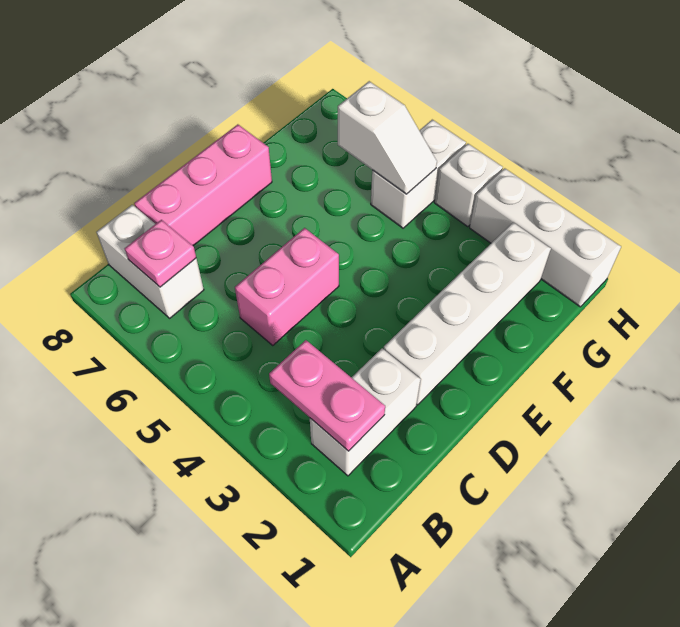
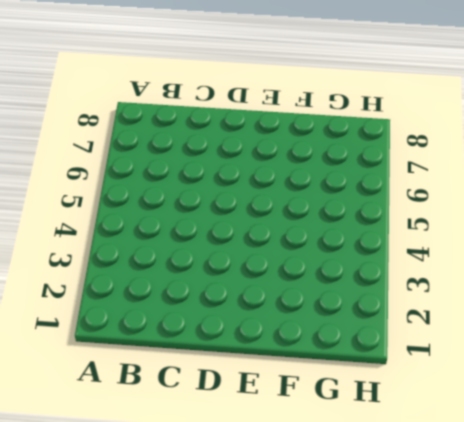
none -> white brick B2:C2 level 1
none -> white brick B7:B8 level 1

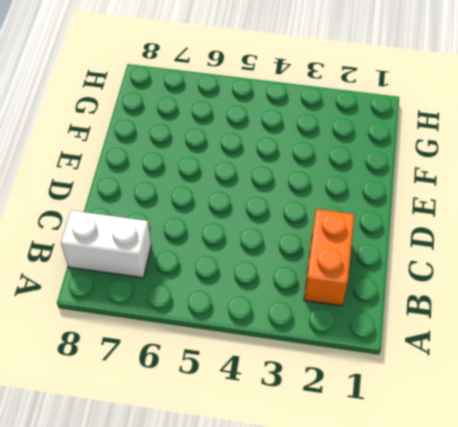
orange brick B2:C2 level 1 -> white brick B2:C2 level 1
none -> pink brick C5:D5 level 1
none -> pink brick C8:E8 level 1

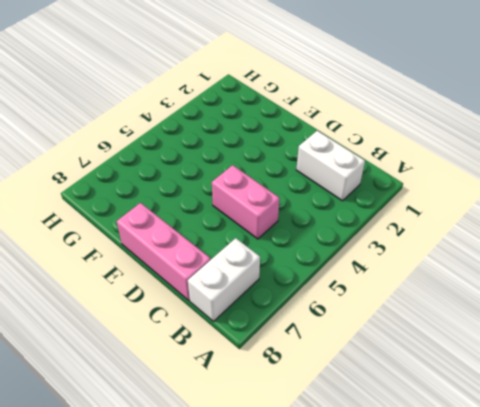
none -> white brick D2:G2 level 1
none -> white brick G5:H5 level 1

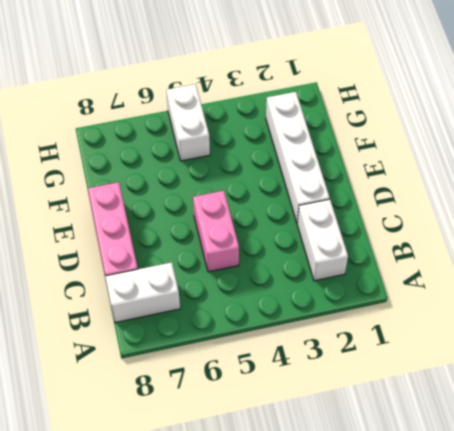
none -> white brick H1:H3 level 1
none -> white brick H4 level 1

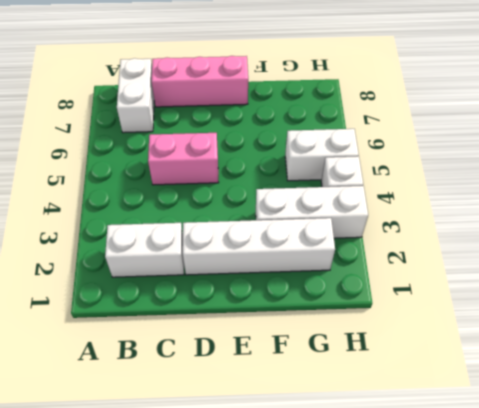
white brick F3:H3 level 1 -> white brick H1:H3 level 1
none -> pink plate B2:B3 level 2
none -> pink plate B7 level 2

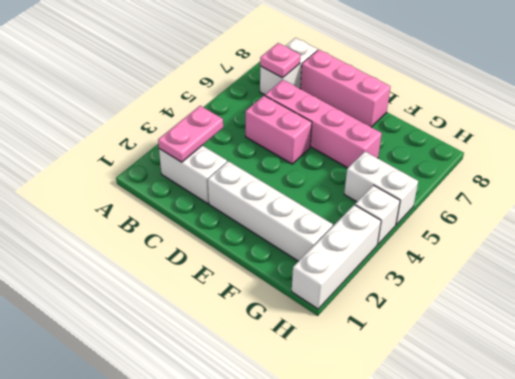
pink brick C6:F6 level 1 -> none
none -> white slope G5:G6 level 2 top 6

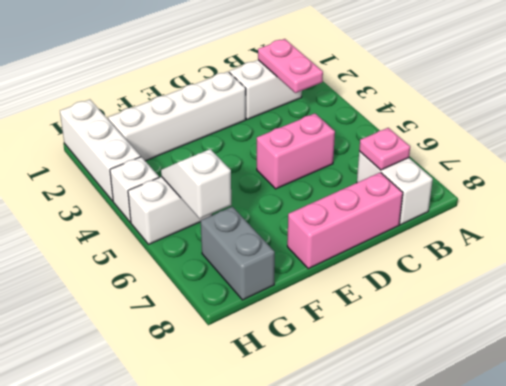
grey brick G7:G8 level 1 -> none

